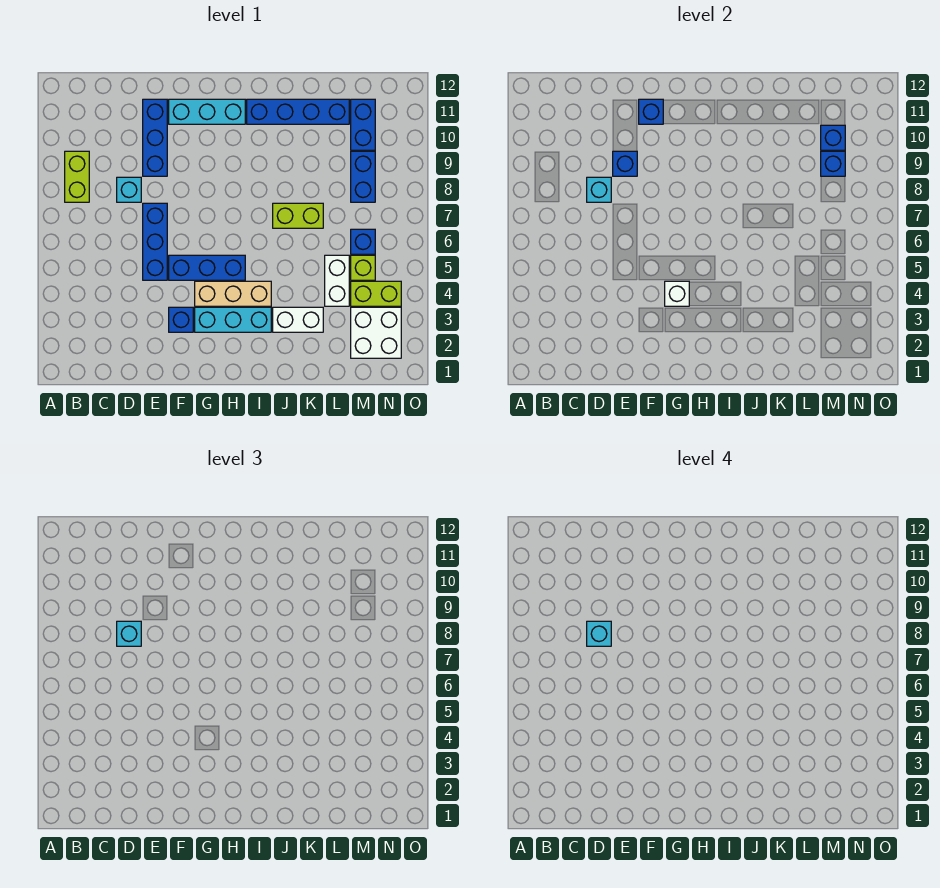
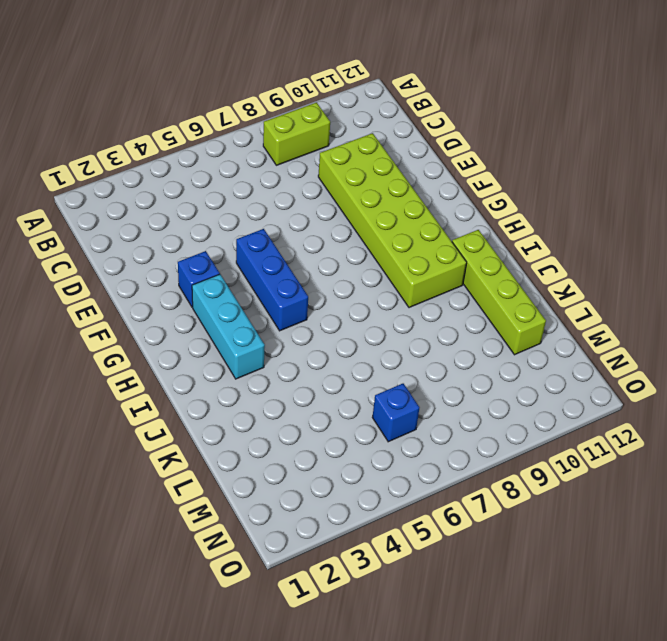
lime brick D9:I10 level 1 -> blue brick E9:E11 level 1
lime brick I11:L11 level 1 -> blue brick I11:L11 level 1
none -> cyan brick D8 level 1
none -> blue brick E5:E7 level 1
none -> cyan brick F11:H11 level 1

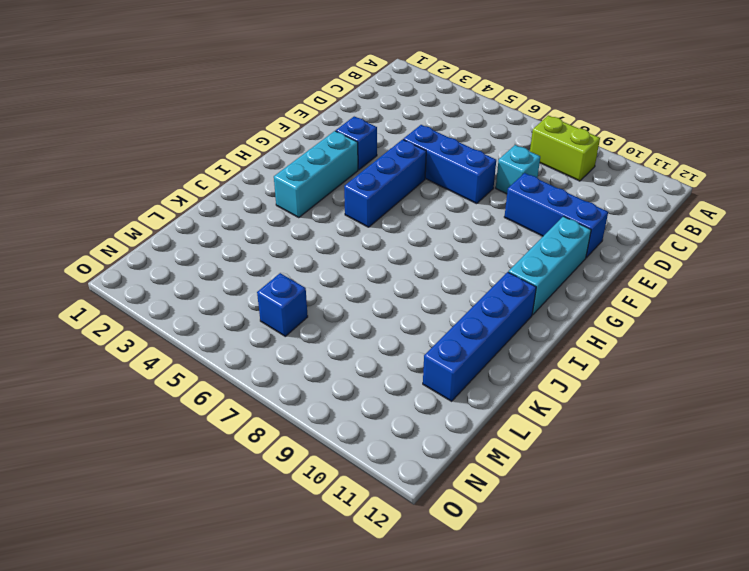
none -> tan brick G4:I4 level 1
none -> white brick J3:K3 level 1
none -> lime brick J7:K7 level 1

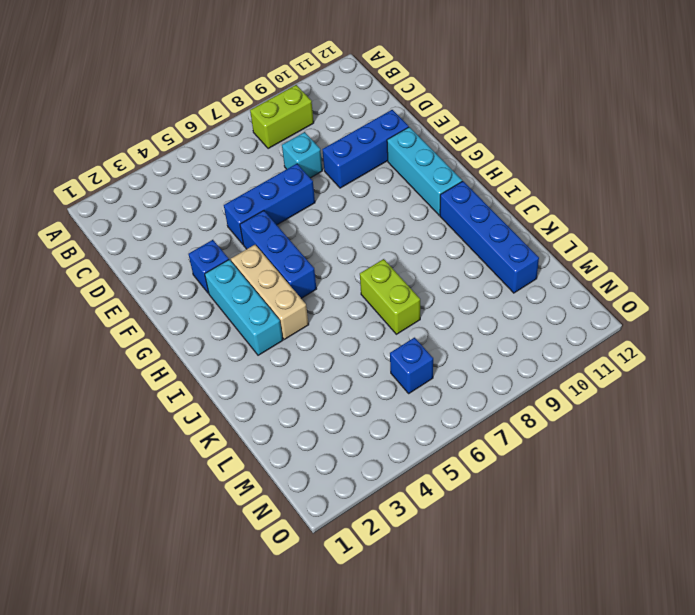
none -> white brick J3:K3 level 1
none -> white brick L4:L5 level 1
none -> white brick M2:N3 level 1

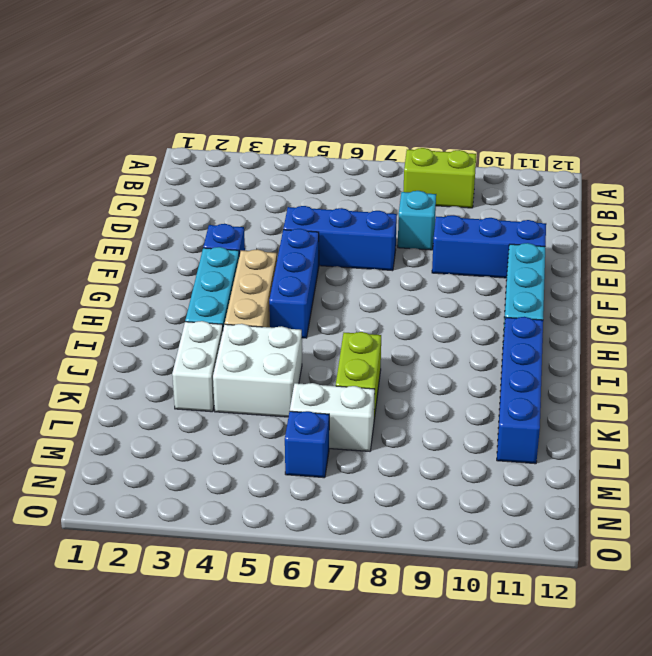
white brick J4:K5 level 1 -> white brick M2:N3 level 1
white brick L6:L7 level 1 -> white brick L4:L5 level 1
none -> lime brick M4:N4 level 1
none -> lime brick M5 level 1
none -> blue brick M8:M9 level 1

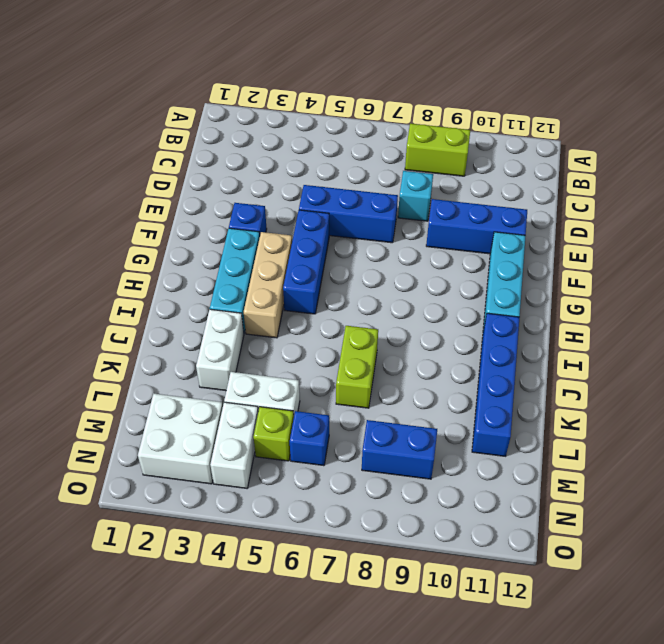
white brick M4:N4 level 1 -> lime brick M4:N4 level 1
none -> blue brick M10:M11 level 1
none -> cyan brick D8 level 2
none -> blue brick E9 level 2

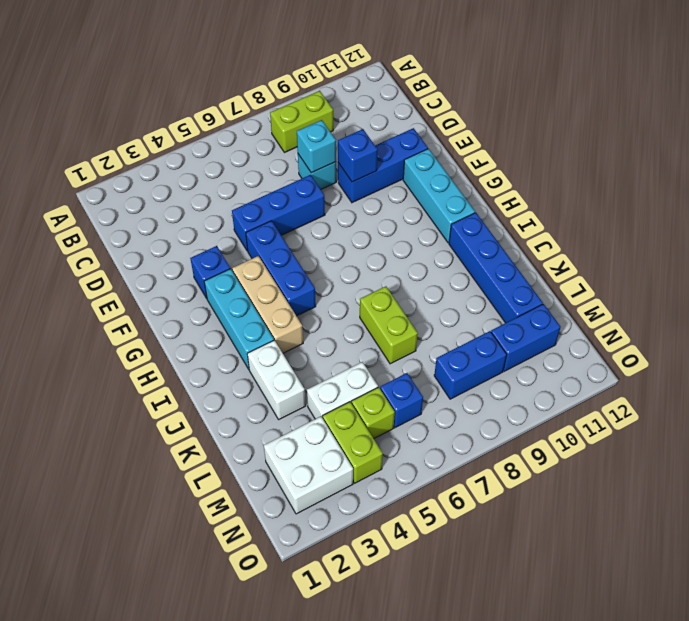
none -> blue brick F11 level 2
none -> white brick G4 level 2
none -> blue brick M9 level 2

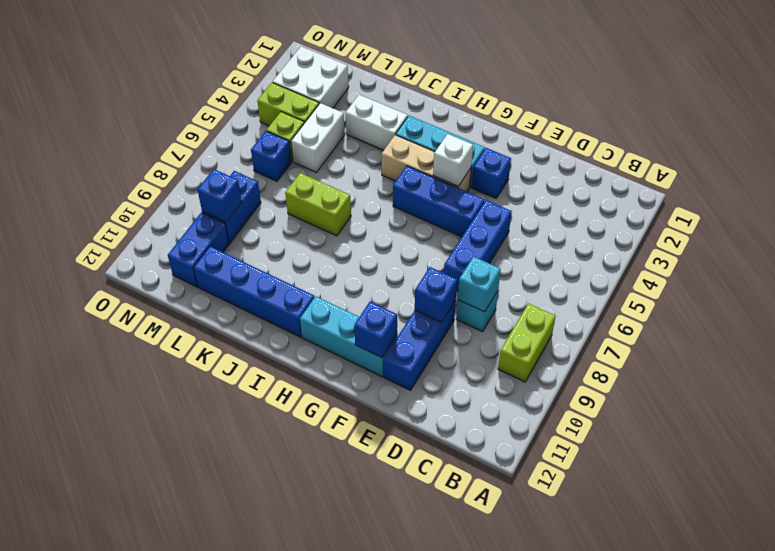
none -> blue brick M10 level 2
none -> cyan brick D8 level 3
none -> cyan brick D8 level 4

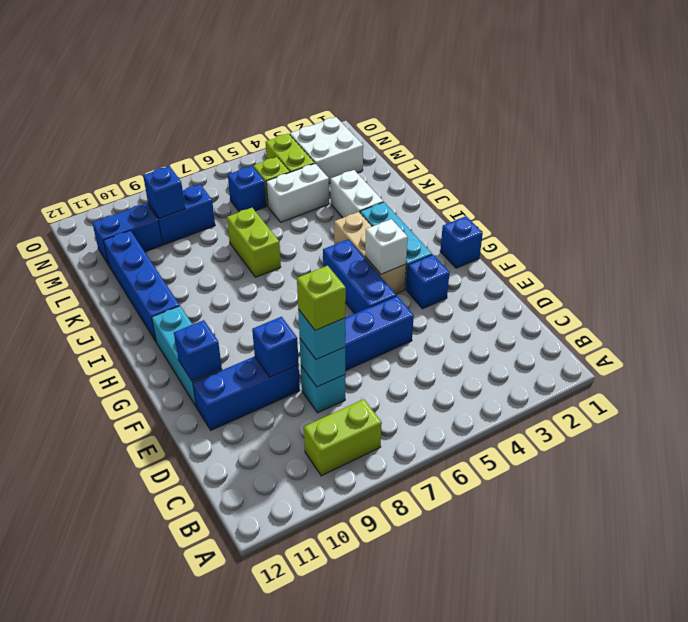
lime brick D8 level 4 -> cyan brick D8 level 4
blue brick G1 level 1 -> blue brick M10 level 2

